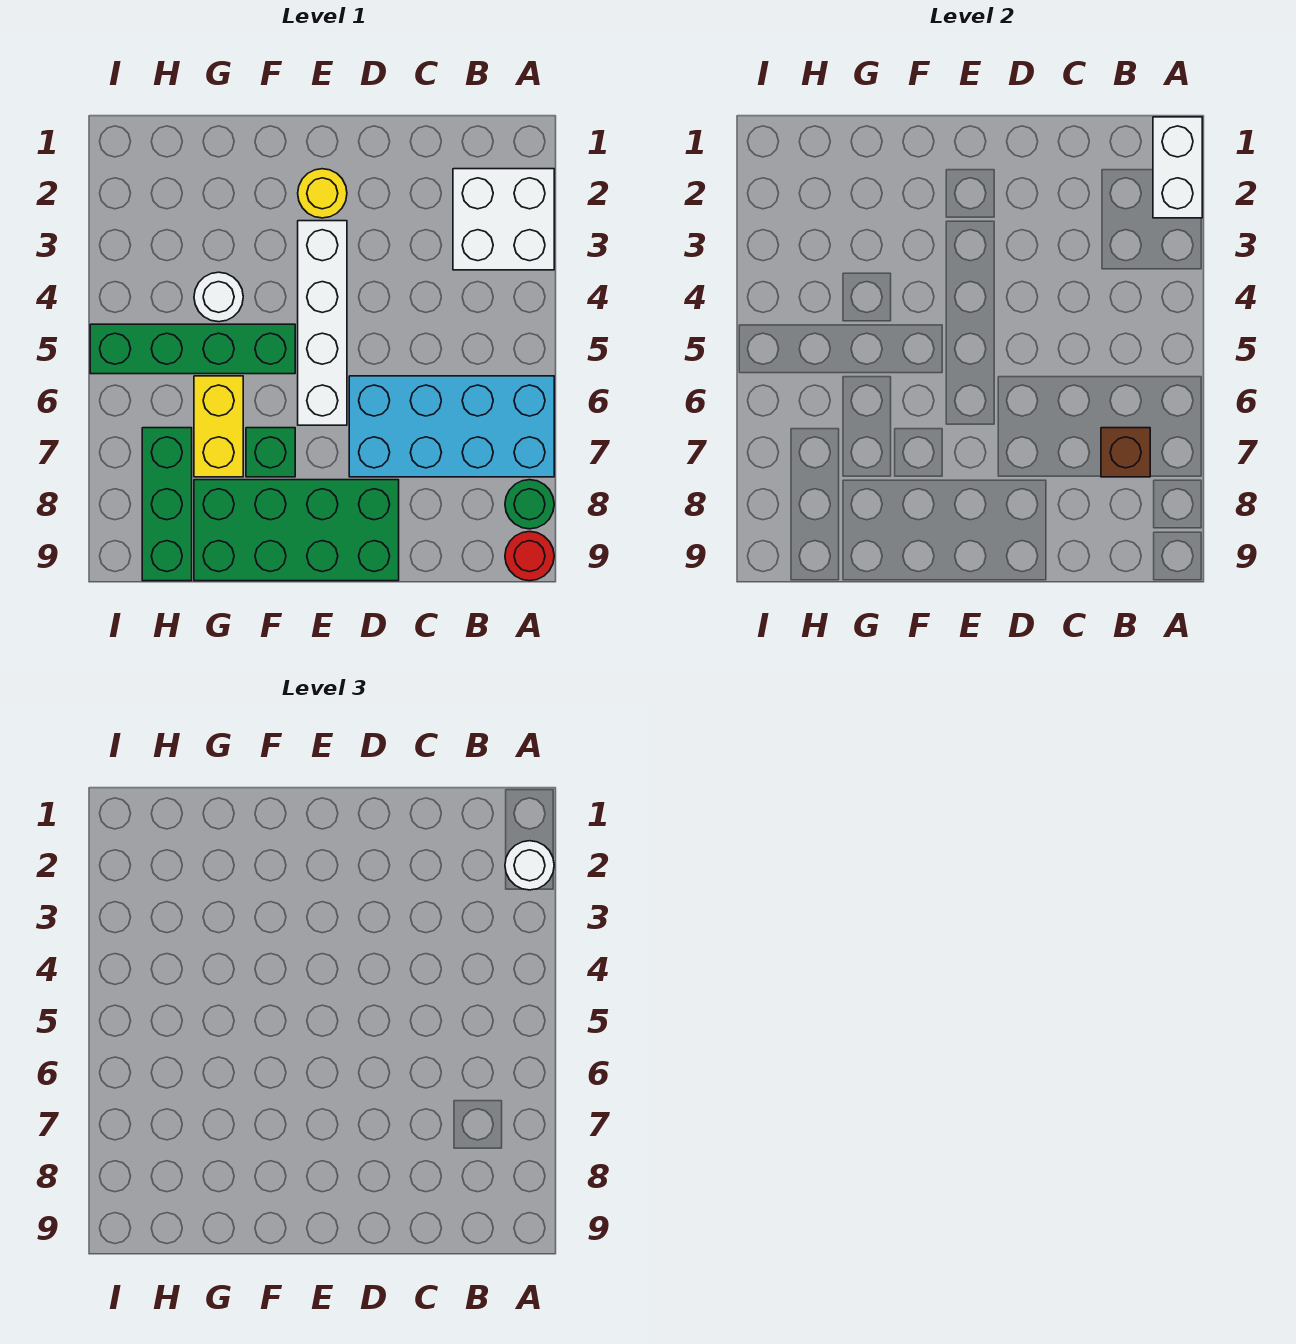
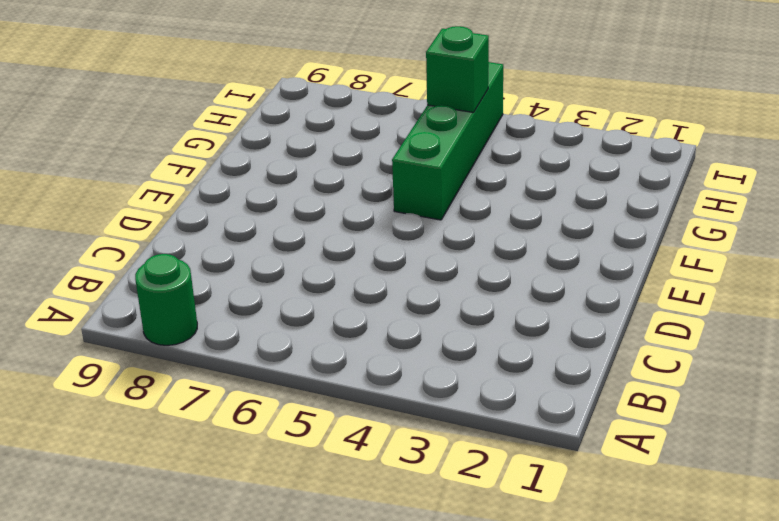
green brick H5 level 2 -> green brick F7 level 1
none -> white brick A2:B3 level 1
none -> cyan brick A6:D7 level 1
none -> red round brick A9 level 1

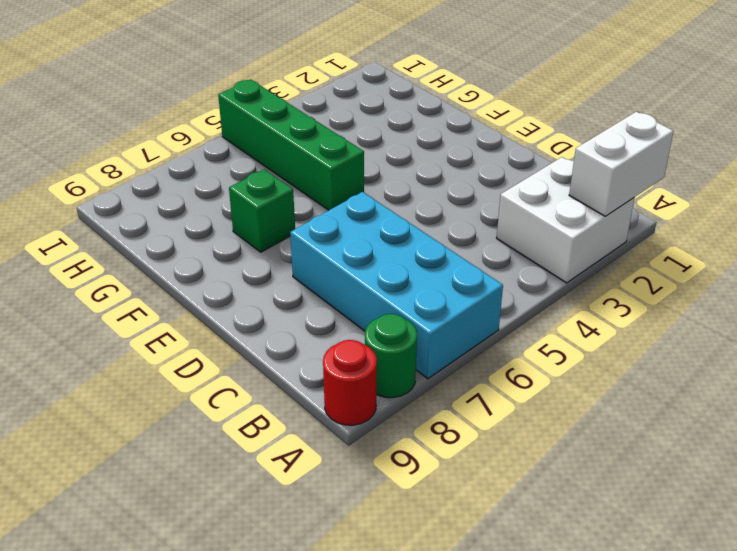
none -> green brick D8:G9 level 1
none -> yellow round brick E2 level 1
none -> white brick E3:E6 level 1

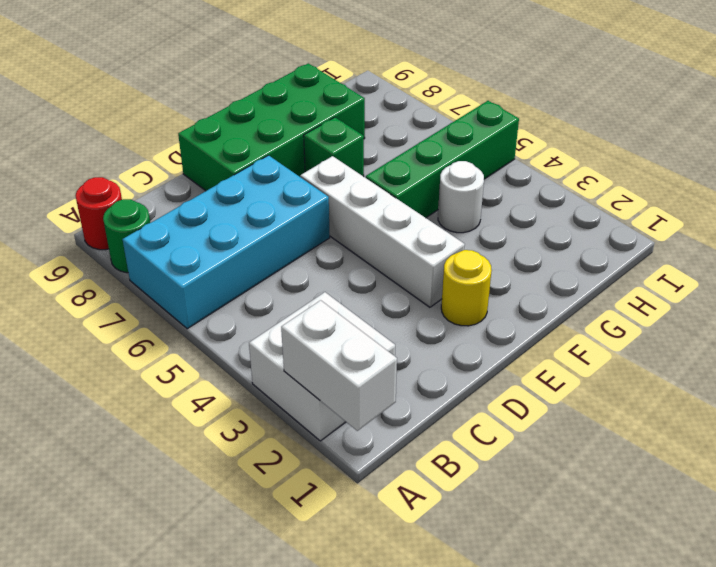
none -> yellow brick G6:G7 level 1
none -> green brick H7:H9 level 1
none -> brown brick B7 level 2

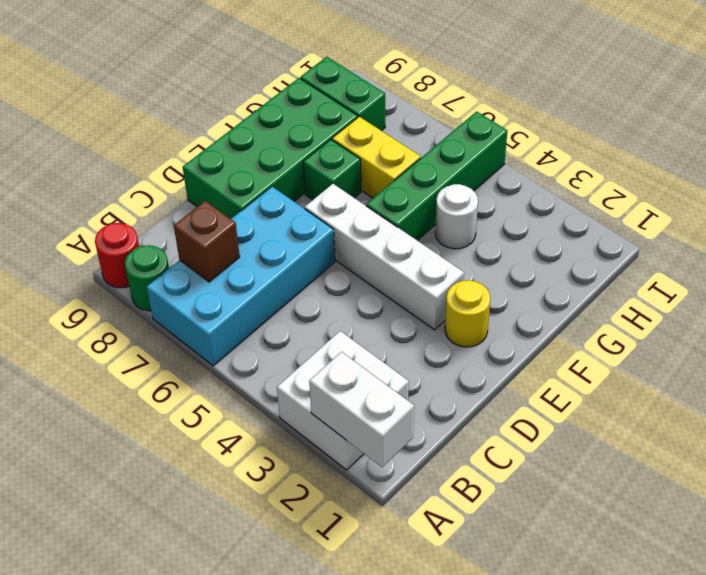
green brick H8:H9 level 1 -> green brick H7:H9 level 1
none -> white round brick A2 level 3

